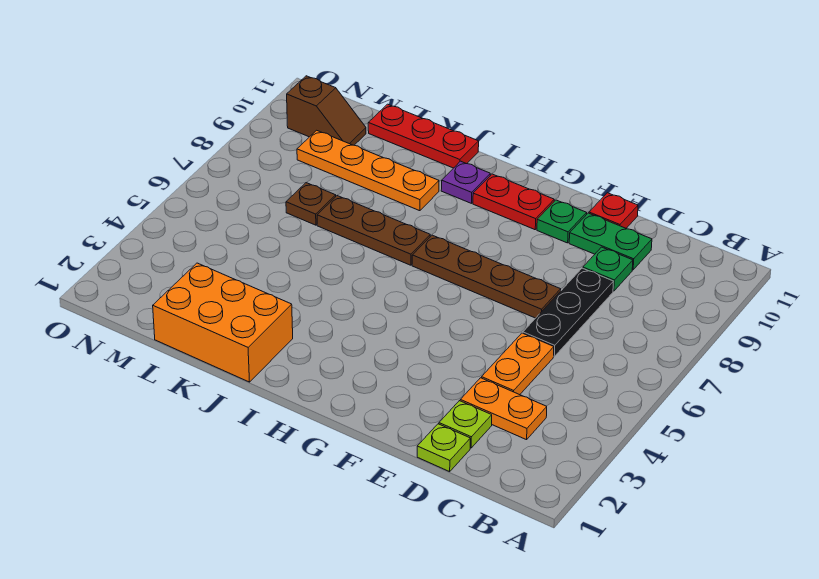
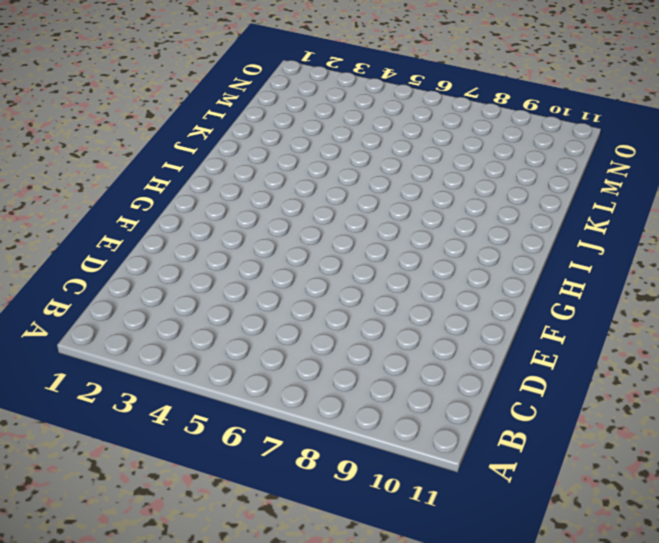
none -> orange plate C3:D3 level 1
none -> lime plate D1 level 1
none -> lime plate D2 level 1

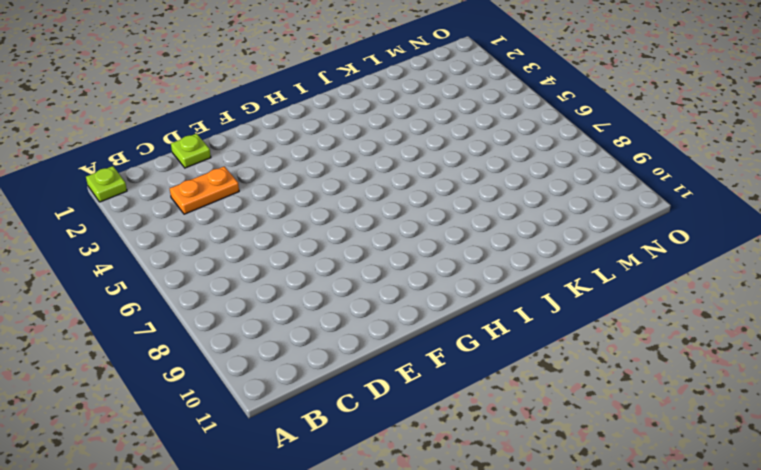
lime plate A1 level 1 -> lime plate D2 level 1
none -> orange plate D4:D5 level 1
none -> black plate D6:D8 level 1
none -> green plate D9 level 1

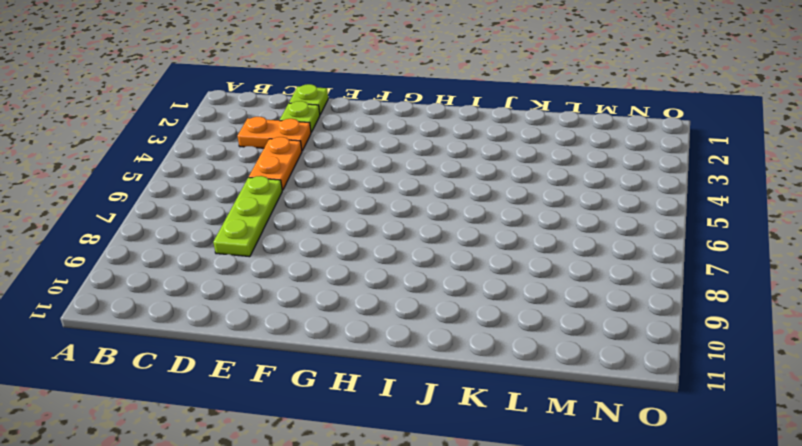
lime plate D6:D8 level 1 -> black plate D6:D8 level 1
none -> green plate D9 level 1
none -> green plate D10:E10 level 1
none -> brown plate E7:H7 level 1

